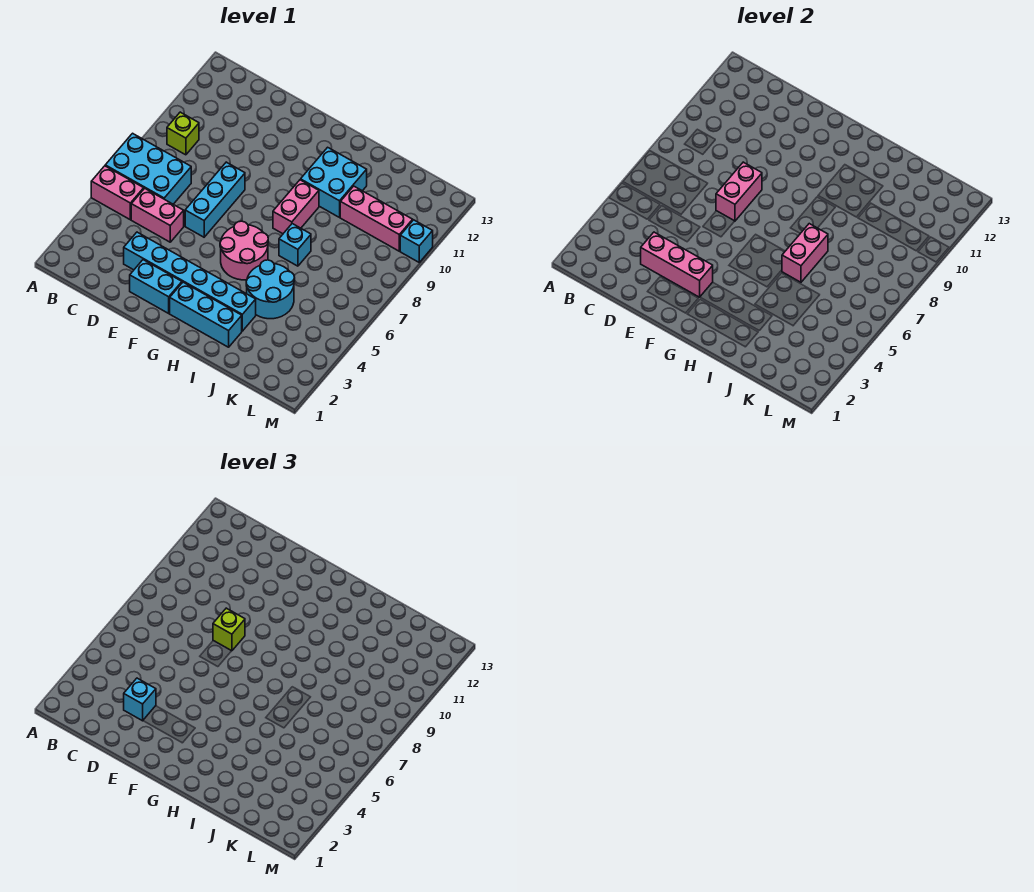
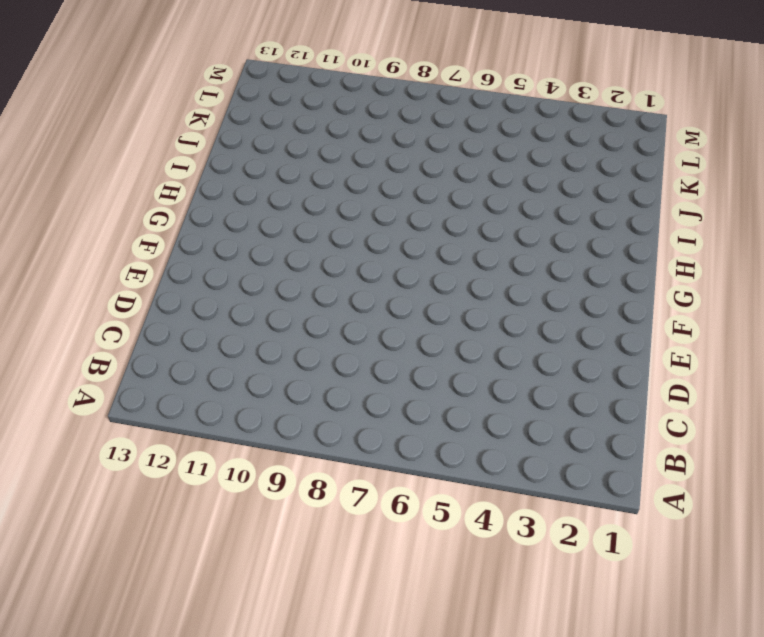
none -> pink brick A5:B5 level 1
none -> cyan brick A6:C7 level 1
none -> lime brick B9 level 1

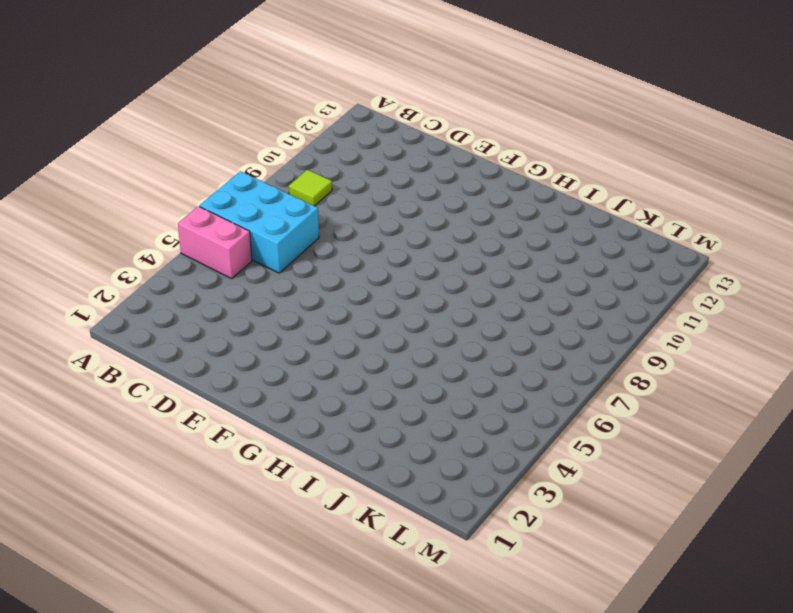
lime tile B9 level 1 -> lime brick B9 level 1
none -> pink brick C5:D5 level 1
none -> cyan brick D3:I3 level 1
none -> cyan brick E2:F2 level 1

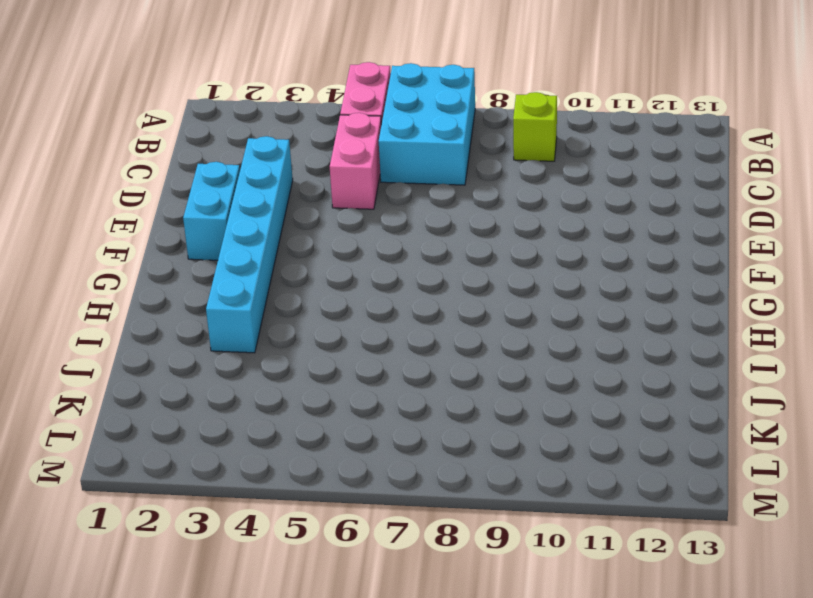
none -> cyan brick E6:E8 level 1
none -> cyan brick G2:I2 level 1
none -> pink round brick G5:H6 level 1

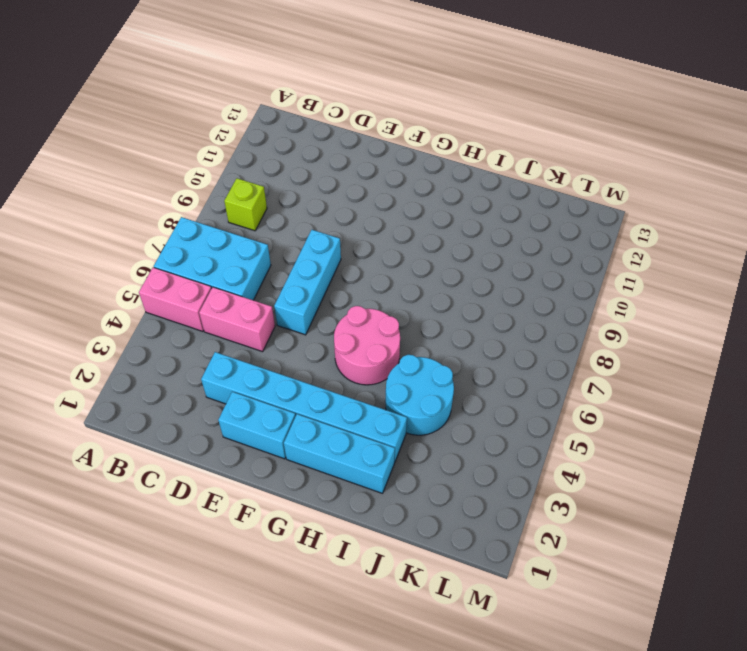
none -> pink brick H8:H9 level 1
none -> cyan brick H10:I11 level 1
none -> cyan brick I7 level 1

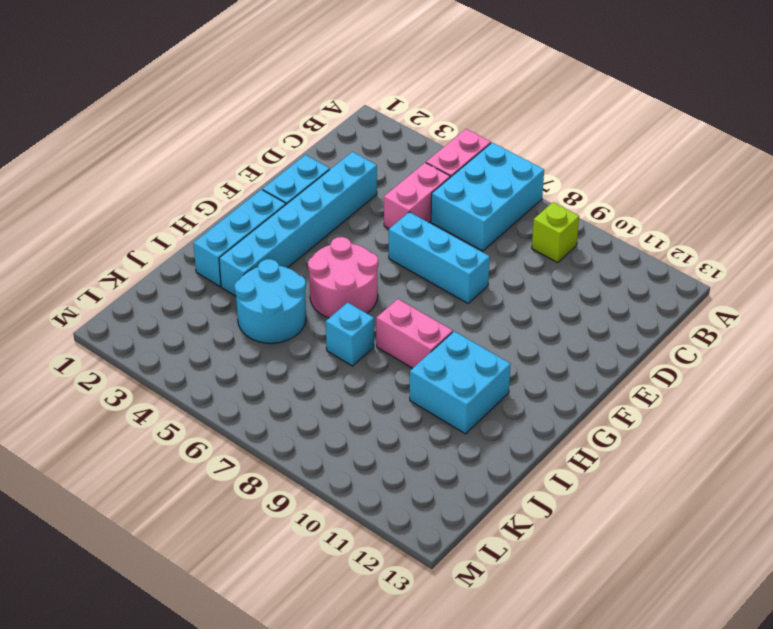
none -> pink brick J10:L10 level 1
none -> cyan brick M10 level 1
none -> pink brick D3:F3 level 2

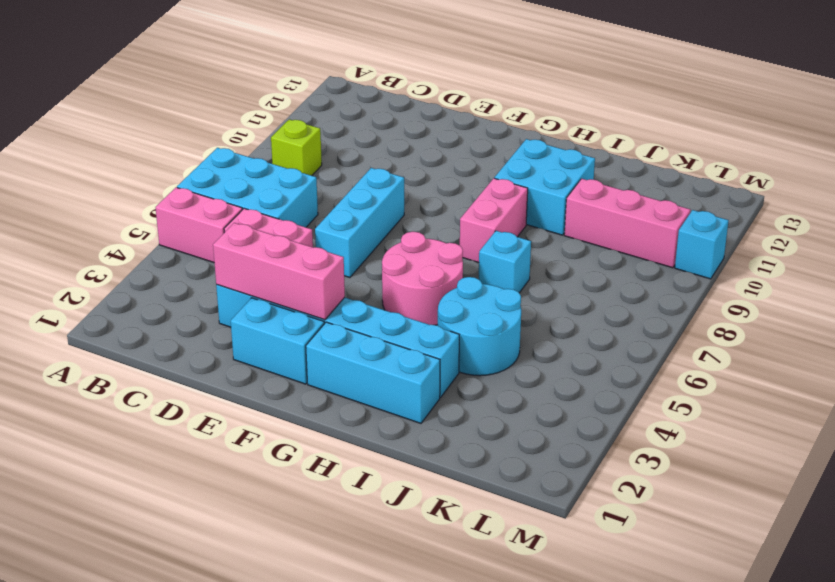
none -> pink brick E7:E8 level 2
none -> pink brick I6:I7 level 2
none -> cyan brick D3 level 3

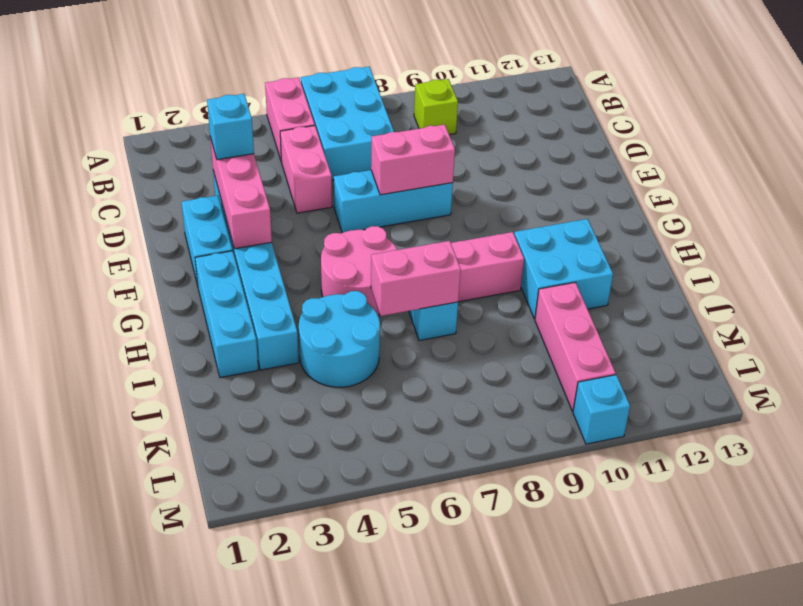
none -> lime brick E8 level 3

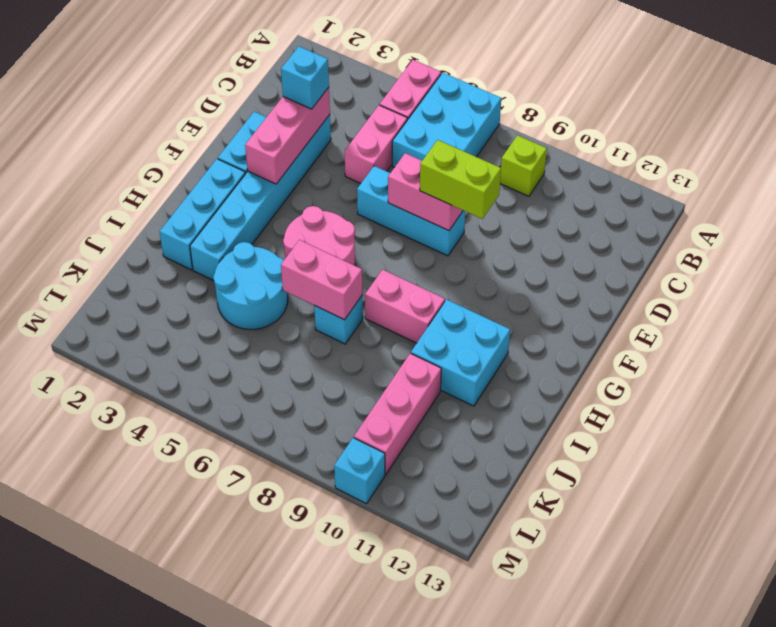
lime brick E8:E9 level 3 -> lime brick E8 level 3

